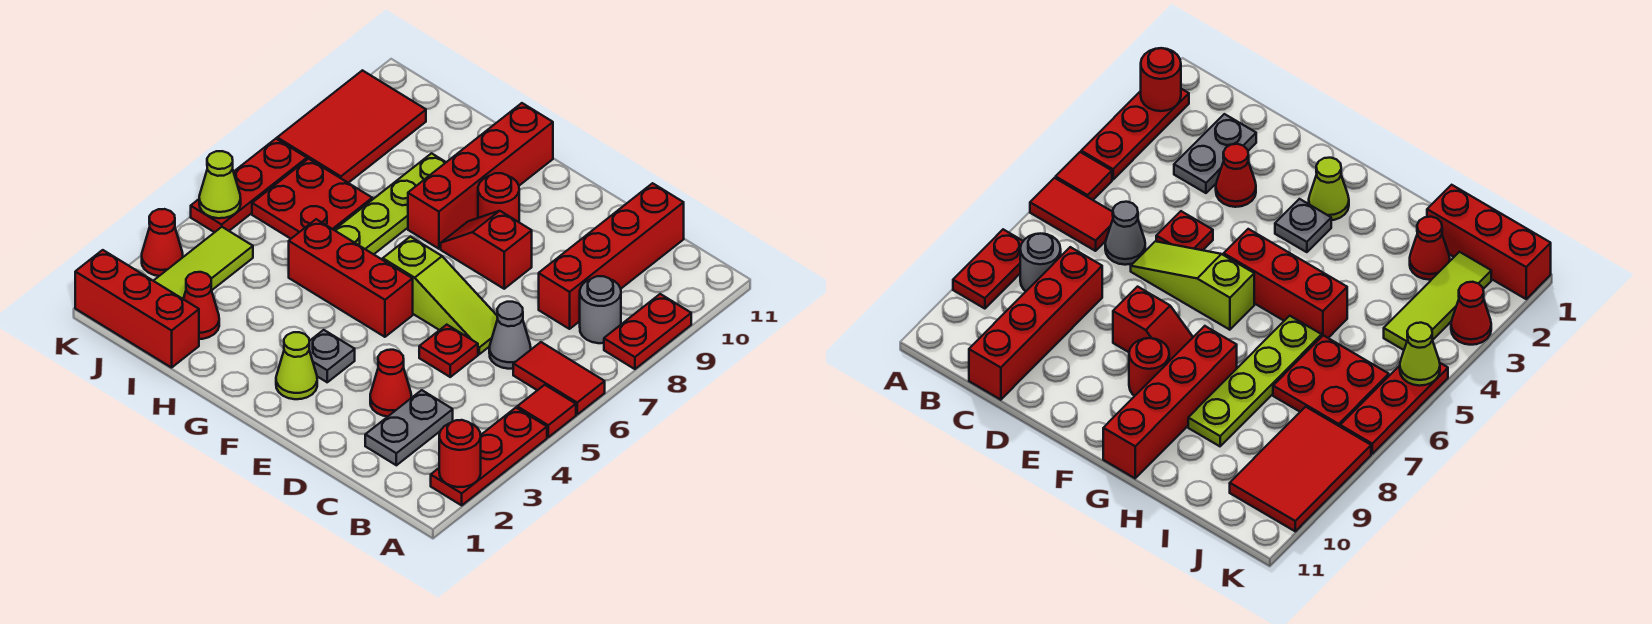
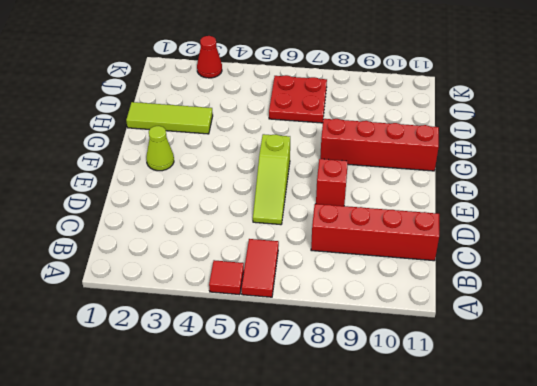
lime tile H1:H3 level 1 -> lime tile J2:J4 level 1
none -> red plate A2:A4 level 1
none -> red plate A8:A9 level 1
none -> grey round brick B8 level 1

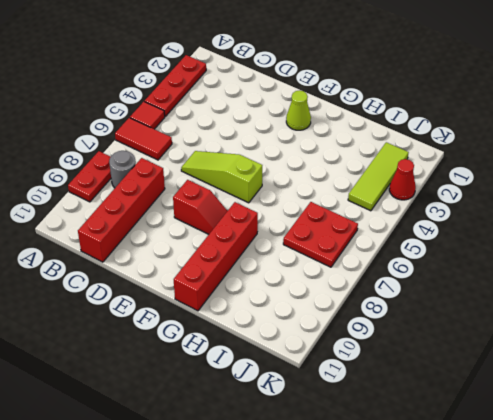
none -> grey plate C2:C3 level 1
none -> grey cone C6 level 1
none -> red cone D3 level 1

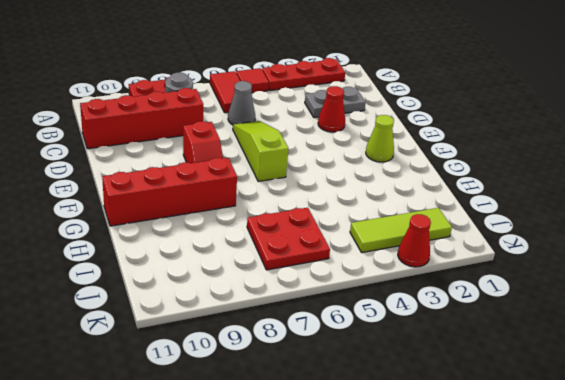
none -> red plate D5 level 1
none -> grey plate F3 level 1
none -> red brick F5:H5 level 1

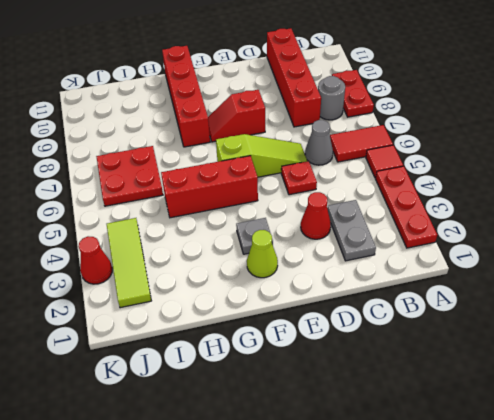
none -> red round brick F9 level 1
none -> lime plate H6:H9 level 1
none -> red brick I1:K1 level 1

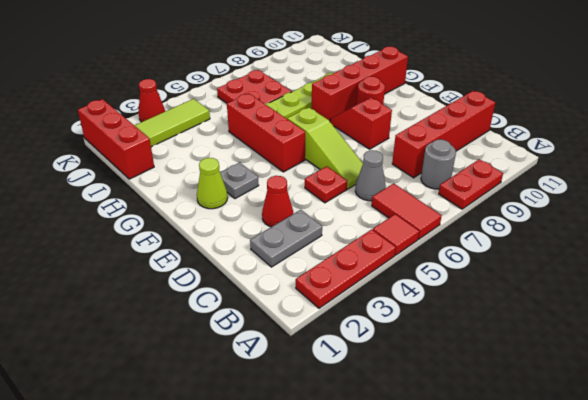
none -> red cone I2 level 1
none -> red tile J8:K10 level 1
none -> red plate K5:K7 level 1

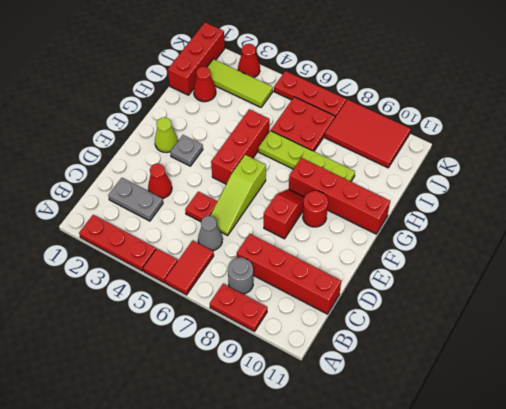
none -> red round brick A2 level 2
none -> lime cone K5 level 2

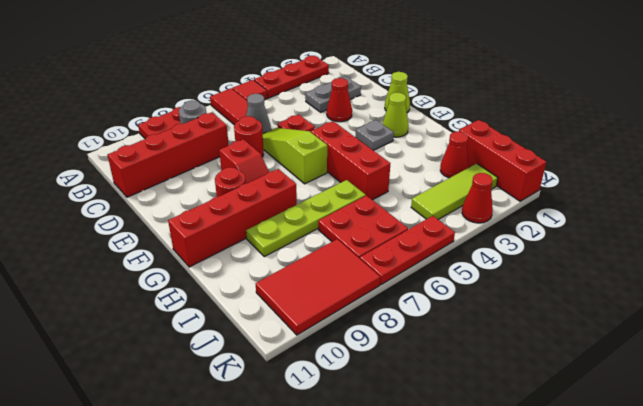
red round brick D7 level 1 -> red round brick A2 level 2
lime cone E1 level 1 -> lime cone K5 level 2

